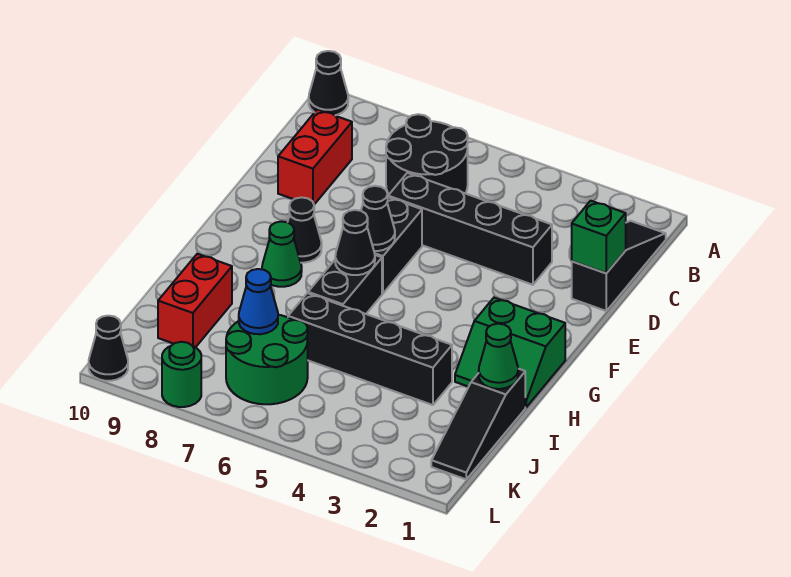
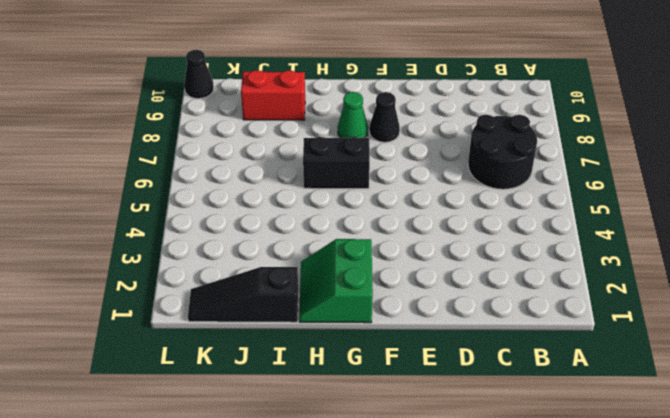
none -> black cone A10 level 1
none -> black slope B1:D1 level 1 top D
none -> red brick C9:D9 level 1

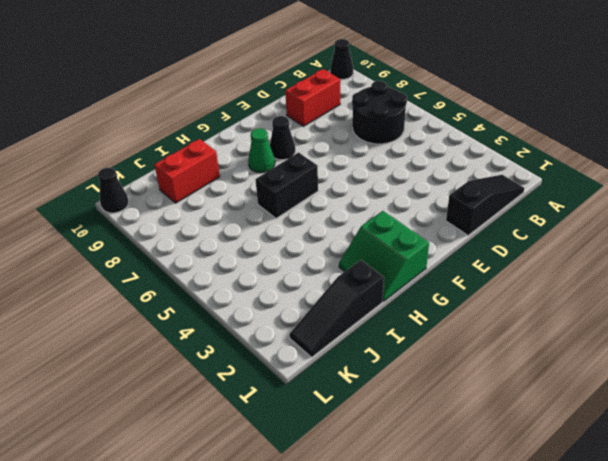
none -> black brick D3:D6 level 1
none -> black brick E6:F6 level 1
none -> black brick I3:I6 level 1

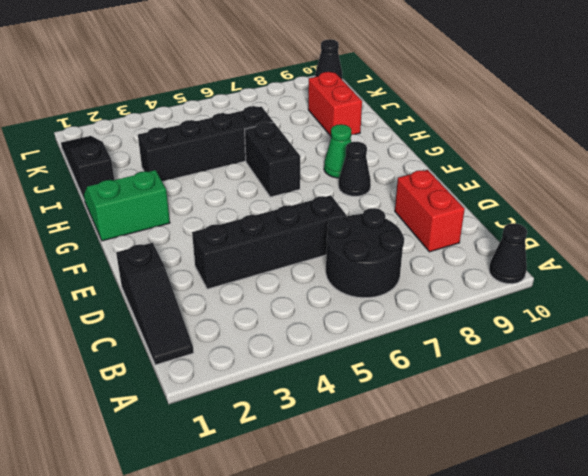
none -> black brick E6:F6 level 1
none -> green round brick J6:K7 level 1
none -> green round brick L8 level 1

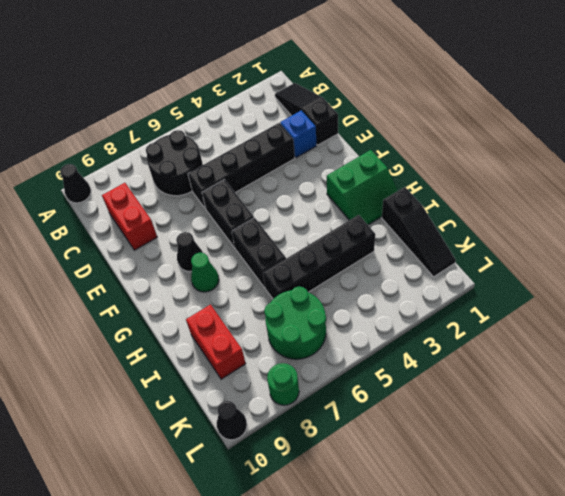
blue brick D2 level 1 -> none
none -> green brick D1 level 2
none -> black cone F6 level 2
none -> black cone G6 level 2

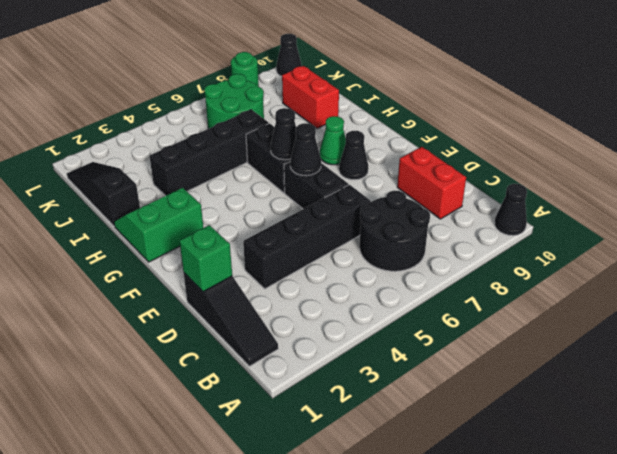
none -> green cone I1 level 2
none -> blue cone J7 level 2

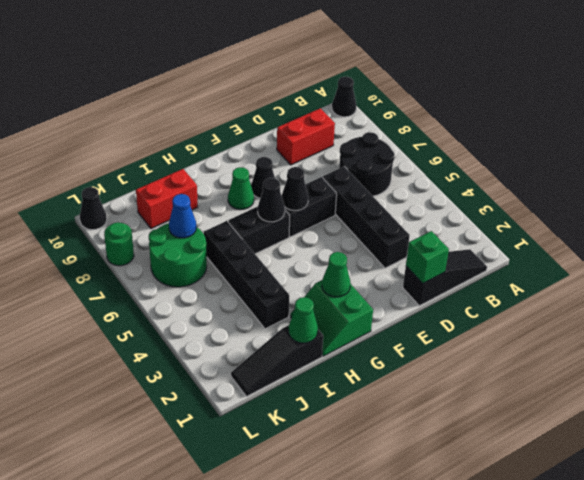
green cone G2 level 2 -> none

